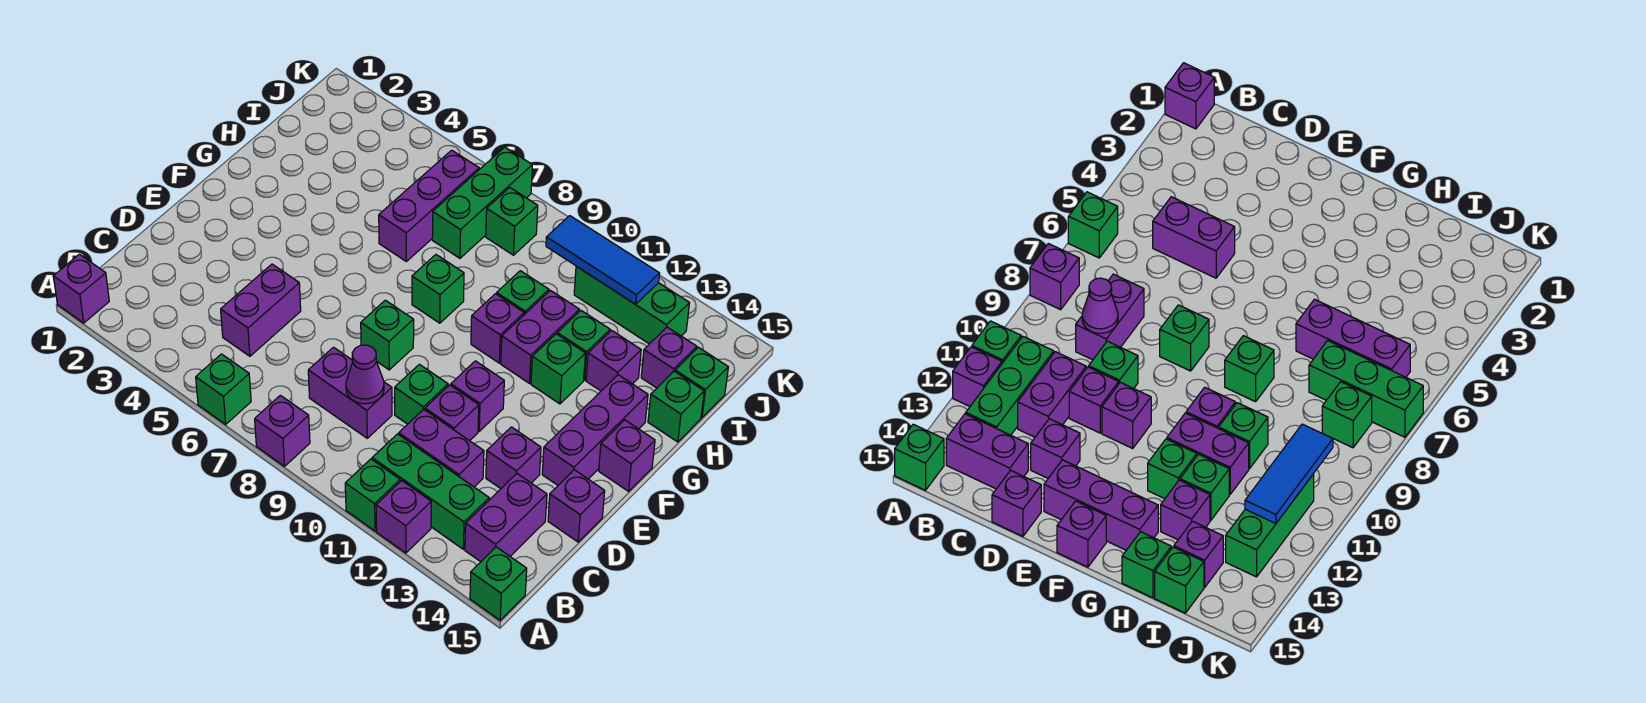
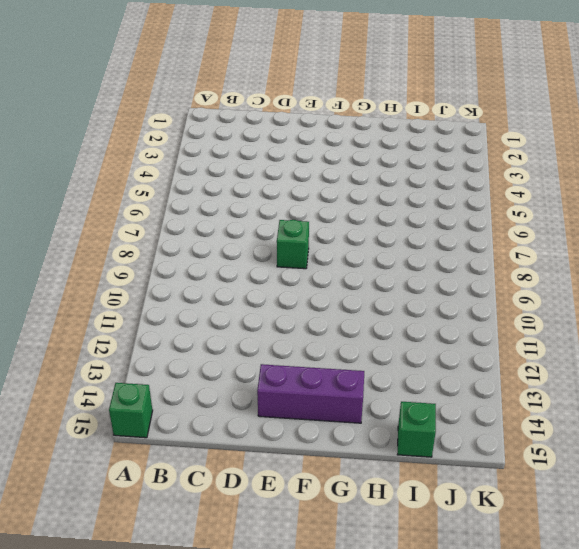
none -> purple brick A1 level 1
none -> green brick A6 level 1
none -> purple brick A8 level 1
none -> green brick A11 level 1

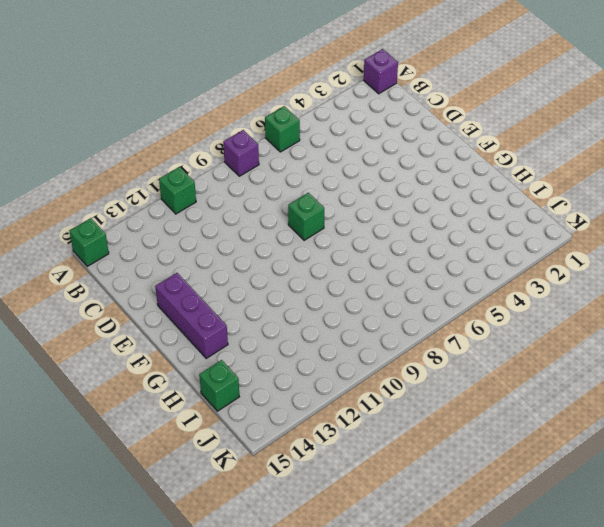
none -> purple brick A12 level 1
none -> green brick B11:B13 level 1
none -> purple brick B14:C14 level 1
none -> purple brick C5:D5 level 1

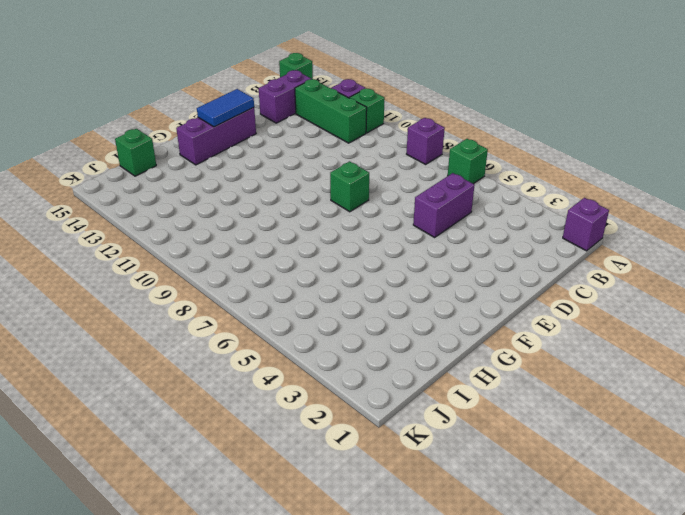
blue tile E14:F14 level 2 -> none
none -> purple brick C8:C9 level 1
none -> purple brick C11:C12 level 1
none -> green brick D10 level 1
none -> purple brick D11 level 1

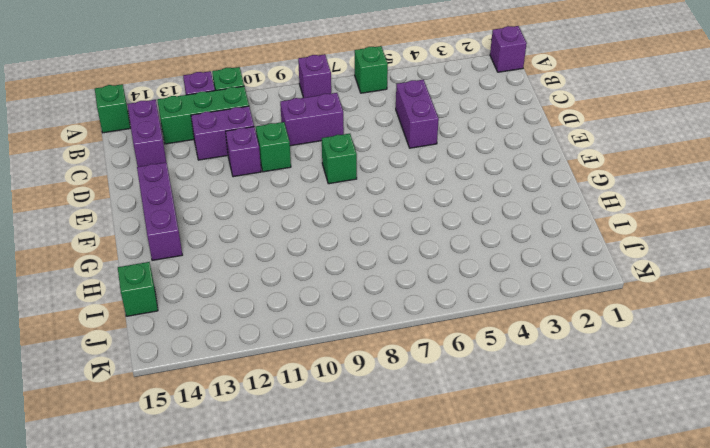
none -> purple brick D13 level 1
none -> purple brick D15 level 1
none -> purple brick E11 level 1
none -> purple brick F15 level 1

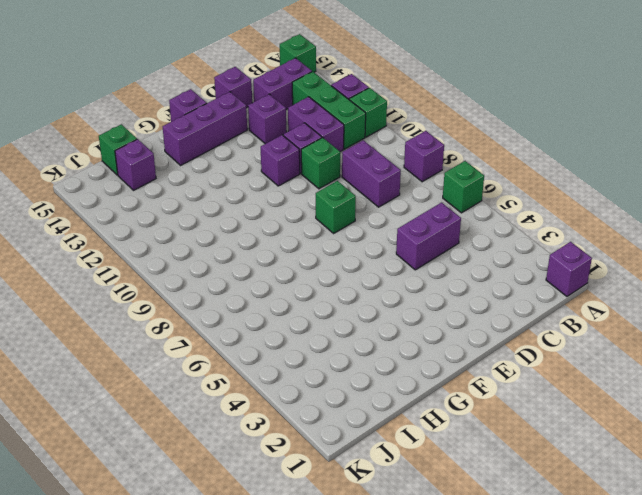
none -> green brick G8 level 1
none -> purple brick G10 level 1
none -> purple brick G11:H11 level 1
none -> green brick G12 level 1

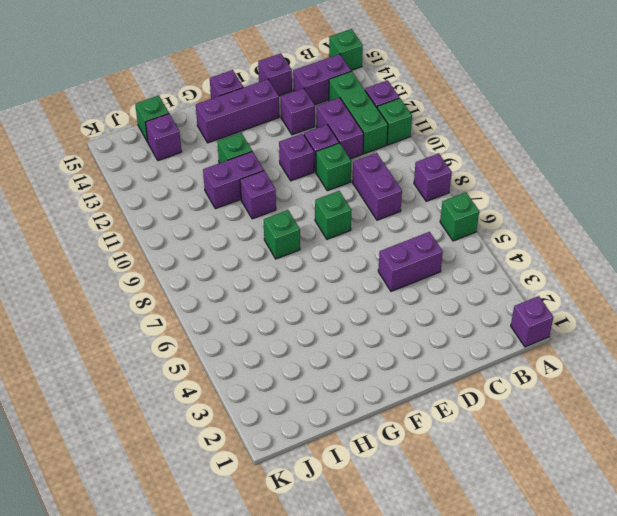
none -> purple brick H6:J6 level 1
none -> green brick H10 level 1
none -> green brick H12 level 1
none -> purple brick H13 level 1

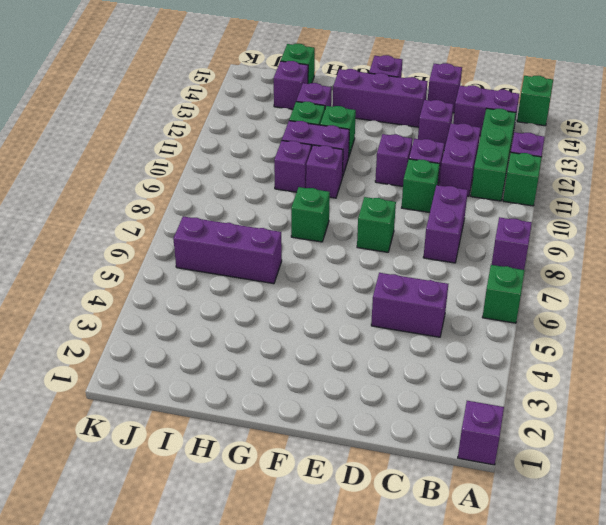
purple brick H10 level 1 -> green brick H10 level 1
none -> green brick H15 level 1
none -> green brick I7:K7 level 1
none -> green brick J8 level 1
none -> green brick J11:J13 level 1

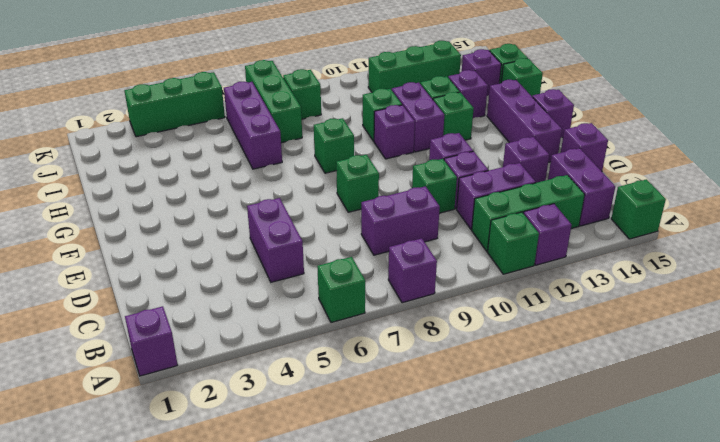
green brick K3:K5 level 1 -> none
none -> purple cone C9 level 2
none -> blue tile J10:J12 level 2

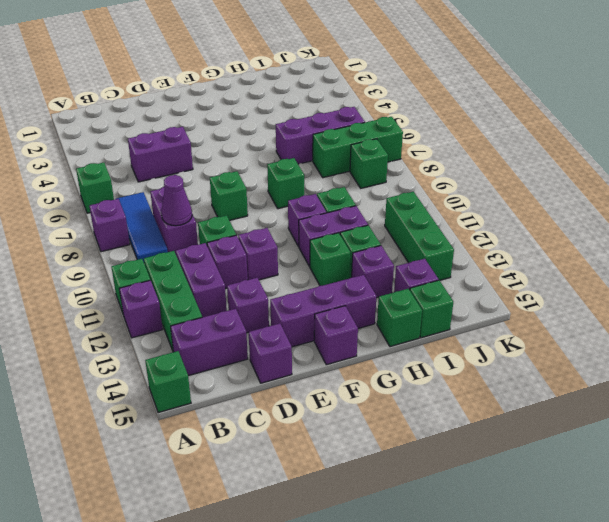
blue tile B7:B9 level 1 -> blue tile J10:J12 level 2
none -> purple brick A1 level 1

